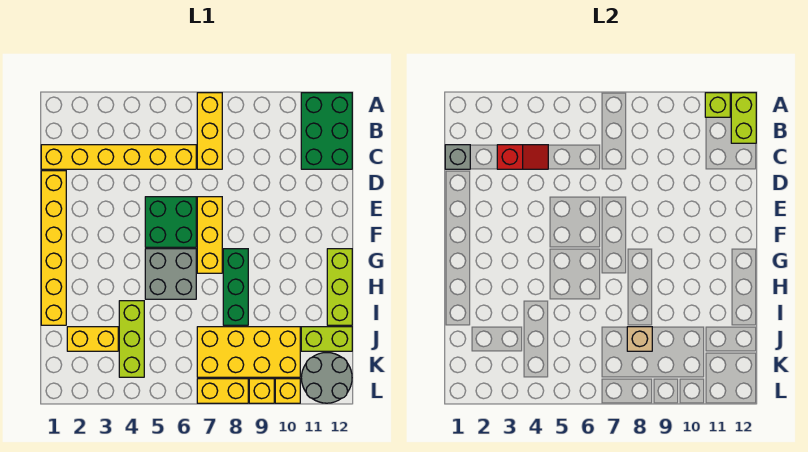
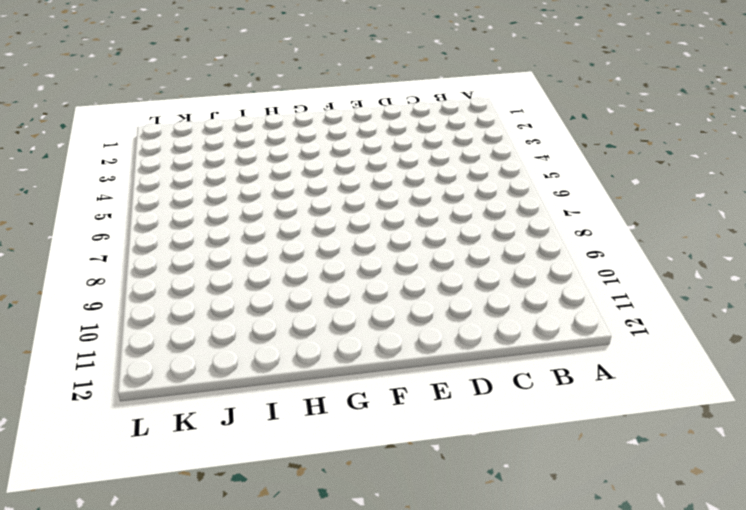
none -> yellow brick A7:C7 level 1
none -> green brick A11:C12 level 1
none -> yellow brick C1:C6 level 1

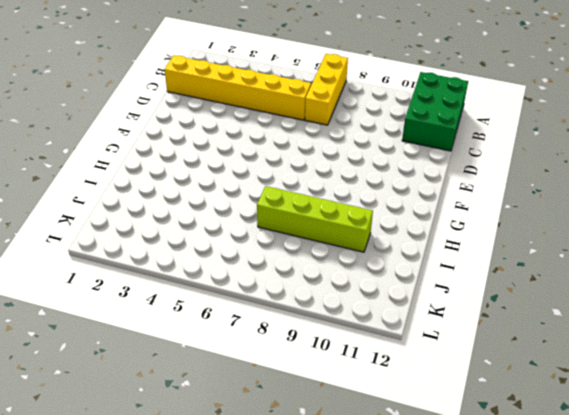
lime brick I7:I10 level 1 -> green brick G8:I8 level 1
none -> yellow brick D1:I1 level 1
none -> green brick E5:F6 level 1
none -> yellow brick E7:G7 level 1

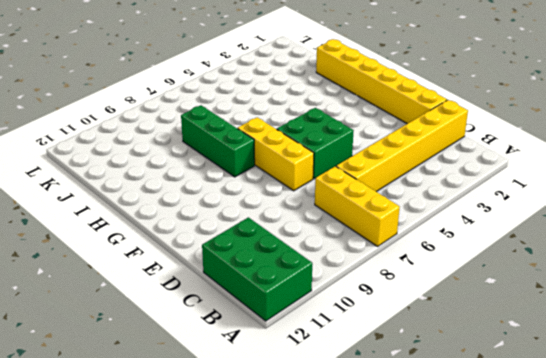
none -> grey brick G5:H6 level 1
none -> lime brick G12:I12 level 1
none -> lime brick I4:K4 level 1

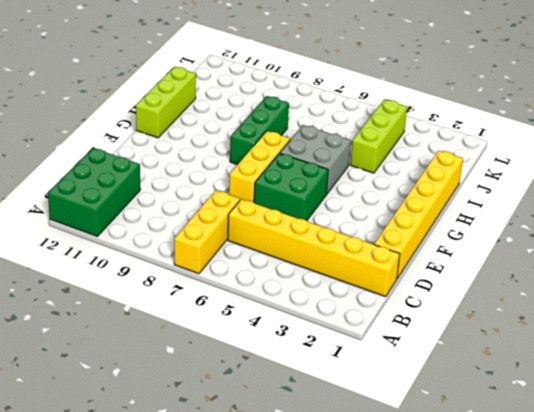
none -> yellow brick J2:J3 level 1
none -> yellow brick J7:K10 level 1
none -> lime brick J11:J12 level 1

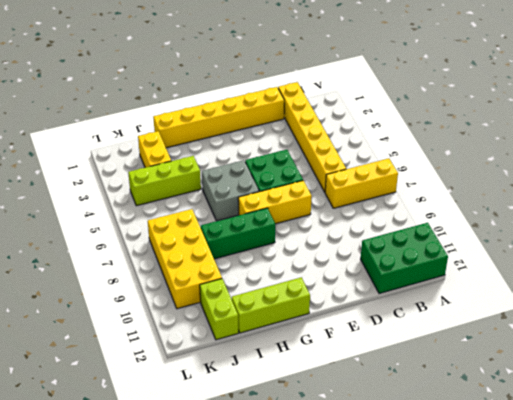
none -> grey round brick K11:L12 level 1
none -> yellow brick L7:L8 level 1
none -> yellow brick L9 level 1

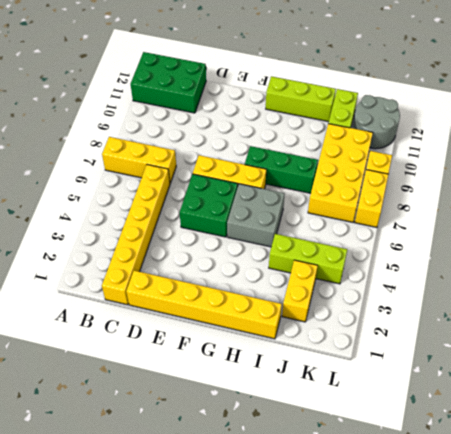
none -> yellow brick L10 level 1
none -> lime brick A11 level 2
none -> lime brick A12:B12 level 2

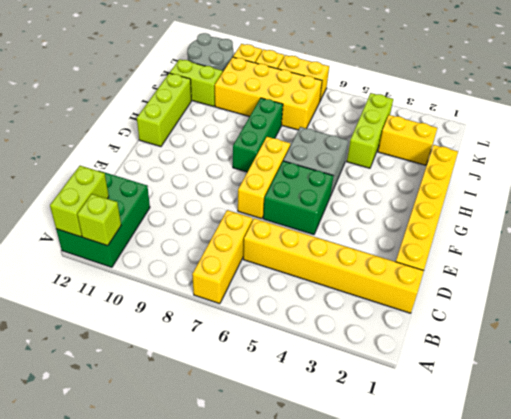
none -> grey brick C1 level 2
none -> red slope C3:C4 level 2 top 3
none -> tan brick J8 level 2

